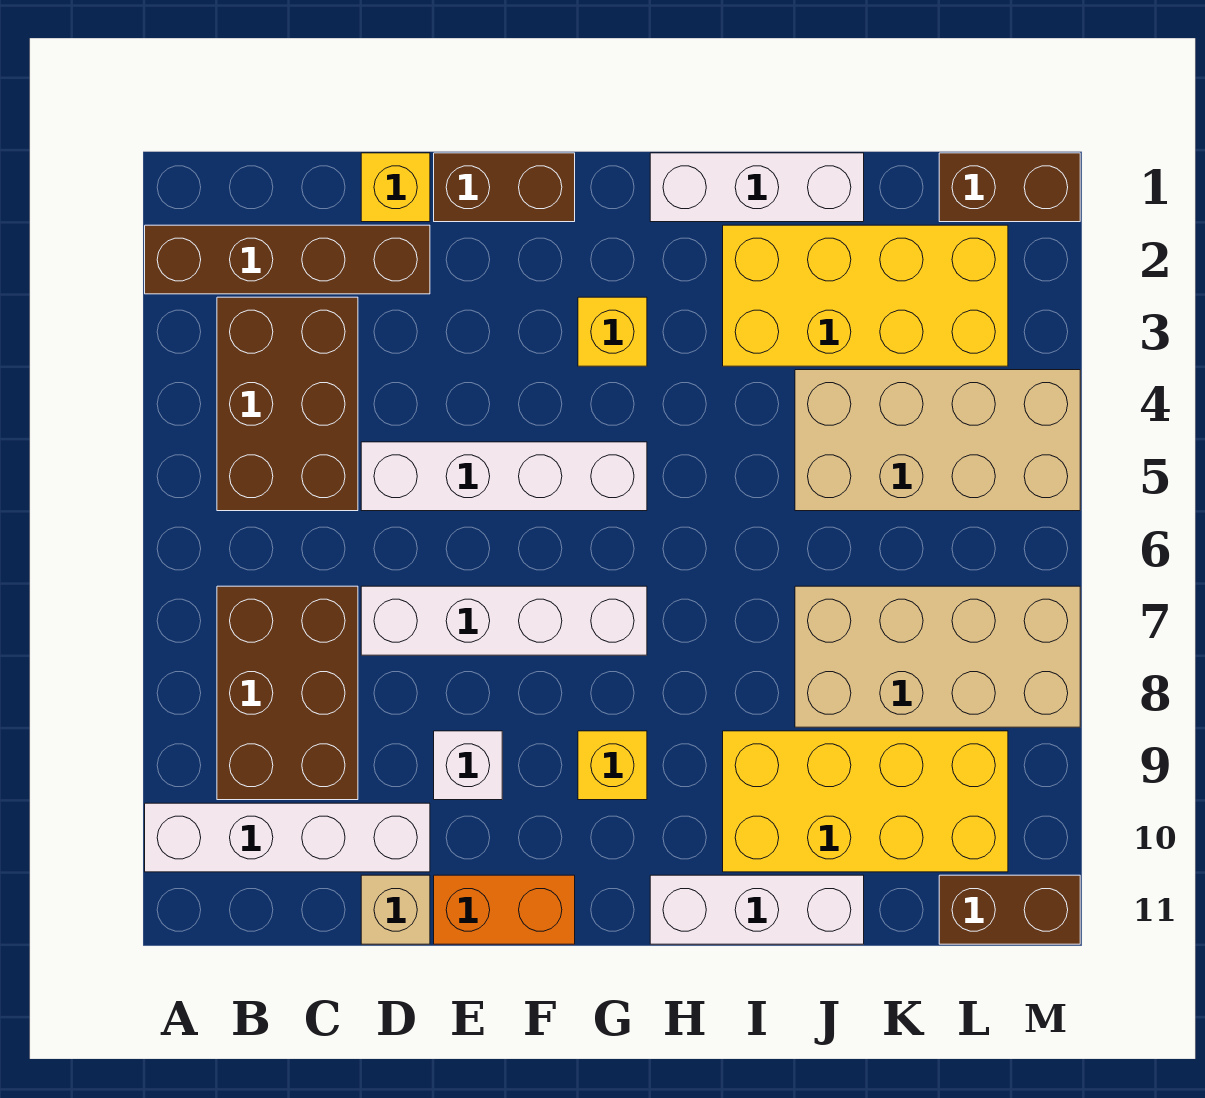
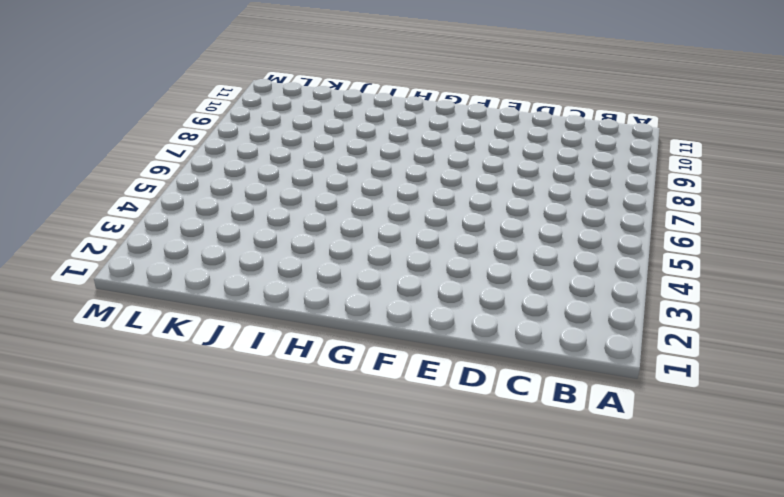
none -> brown brick A2:D2 level 1
none -> white brick A10:D10 level 1
none -> brown brick B3:C5 level 1

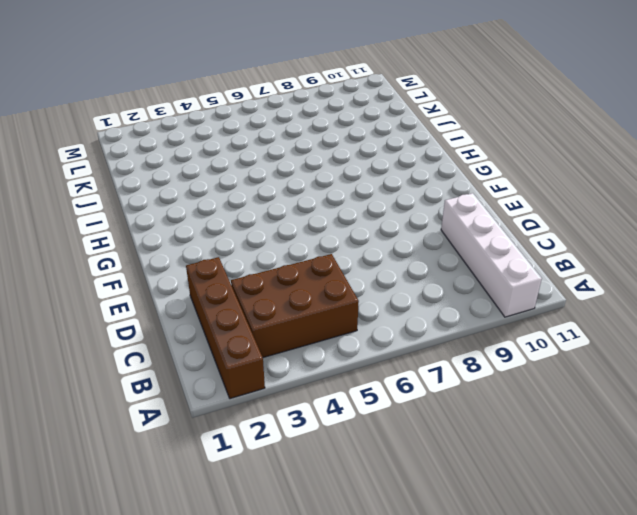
none -> brown brick B7:C9 level 1
none -> yellow brick D1 level 1
none -> white brick D5:G5 level 1

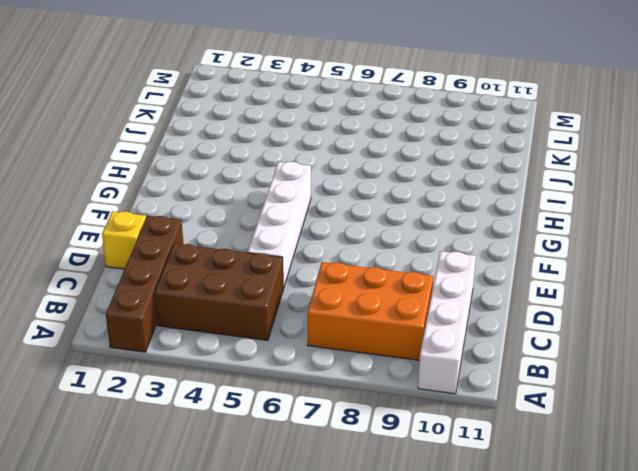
orange brick B7:C9 level 1 -> brown brick B7:C9 level 1
none -> white brick D7:G7 level 1
none -> tan brick D11 level 1
none -> brown brick E1:F1 level 1

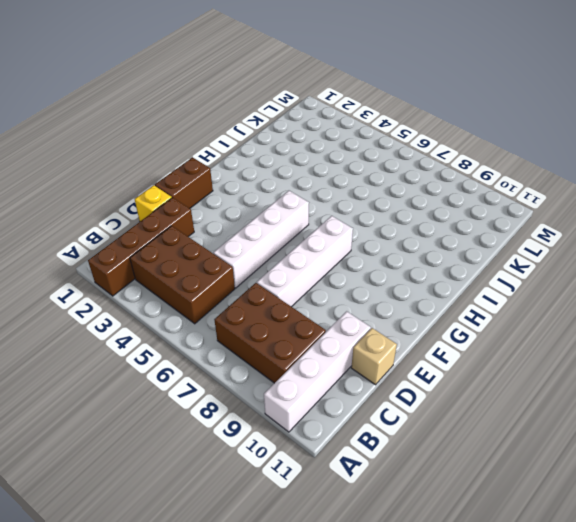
none -> white brick E9 level 1
none -> orange brick E11:F11 level 1
none -> yellow brick G3 level 1

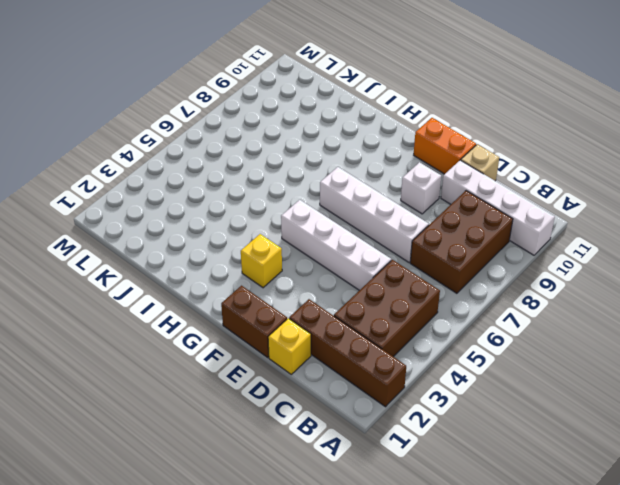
none -> yellow brick G9 level 1
none -> white brick H1:J1 level 1
none -> white brick H11:J11 level 1

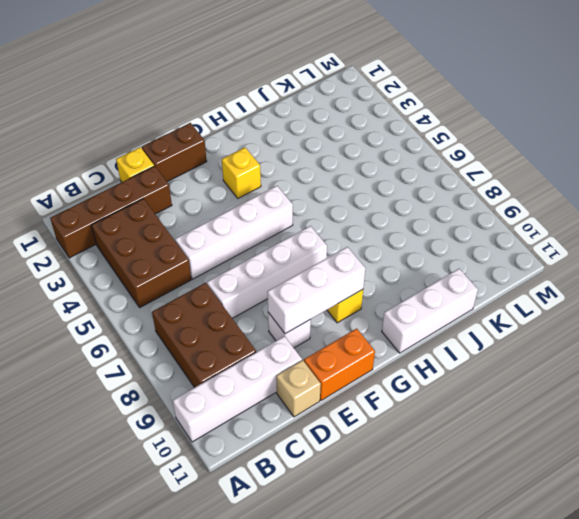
white brick E9:G9 level 2 -> white brick H1:J1 level 1
none -> yellow brick I2:L3 level 1
none -> yellow brick I9:L10 level 1
none -> tan brick J4:M5 level 1

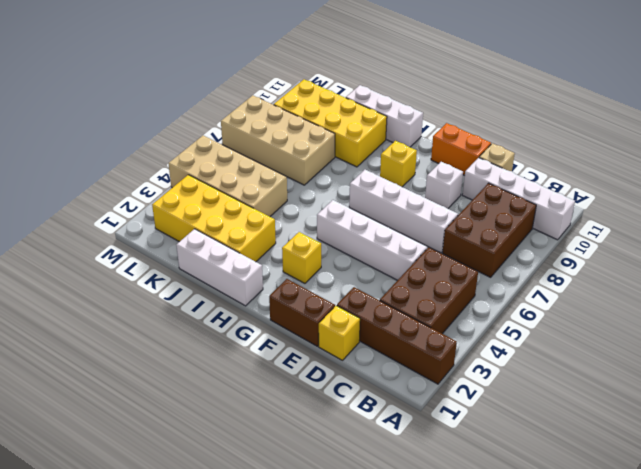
none -> brown brick L1:M1 level 1
none -> brown brick L11:M11 level 1

